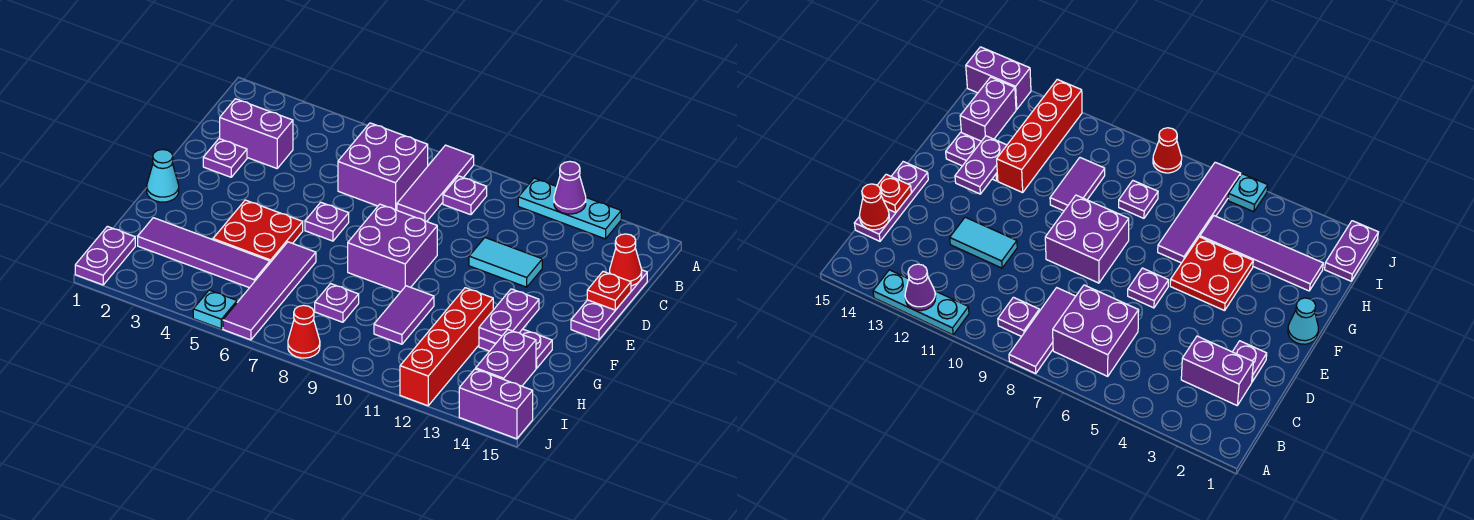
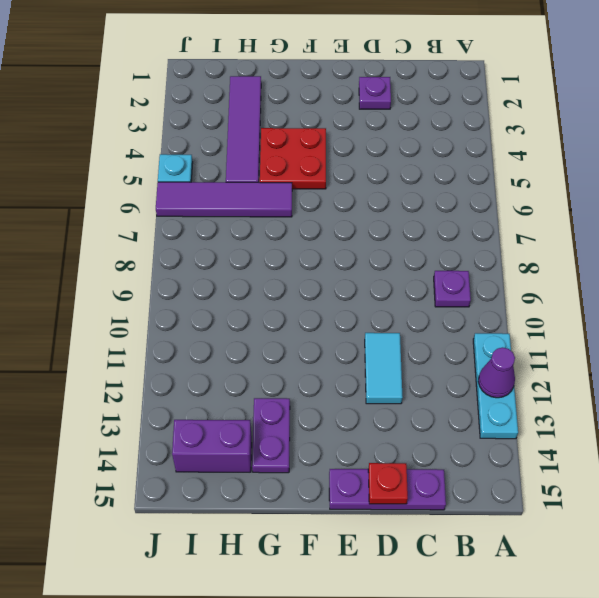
none -> purple tile A8:C8 level 1
none -> purple brick B6:C7 level 1
none -> purple brick C2:C3 level 1

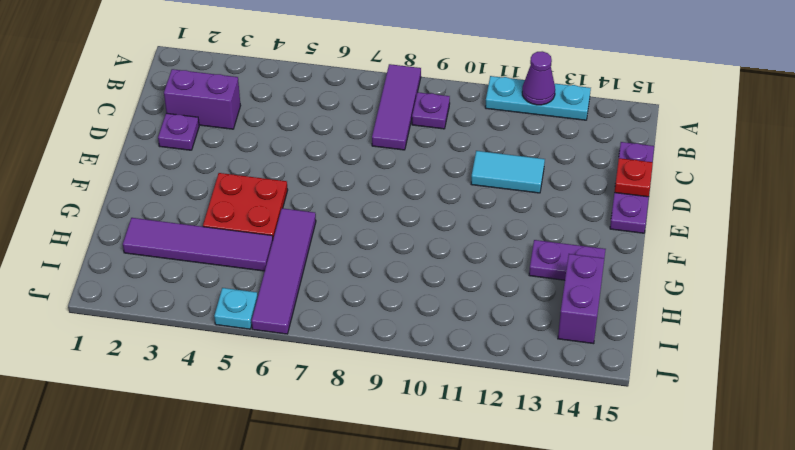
none -> purple brick B6:C7 level 1
none -> purple plate E6 level 1
none -> purple brick E8:F9 level 1

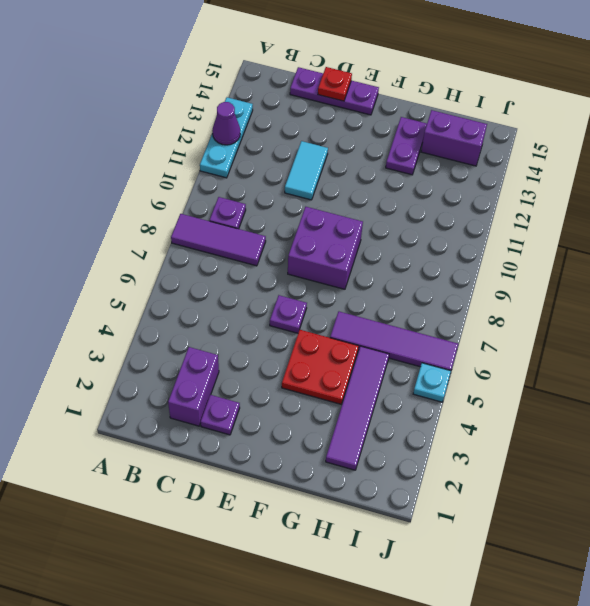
none -> purple brick B6:C7 level 1
none -> cyan cone F1 level 1
none -> purple tile G10:H10 level 1

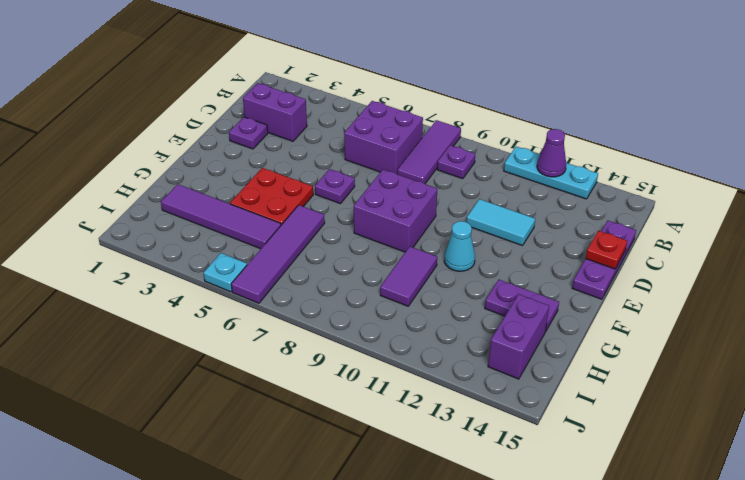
cyan cone F11 level 1 -> cyan cone F1 level 1
none -> red brick G12:J12 level 1
none -> purple plate H8 level 1
none -> purple plate I1:J1 level 1

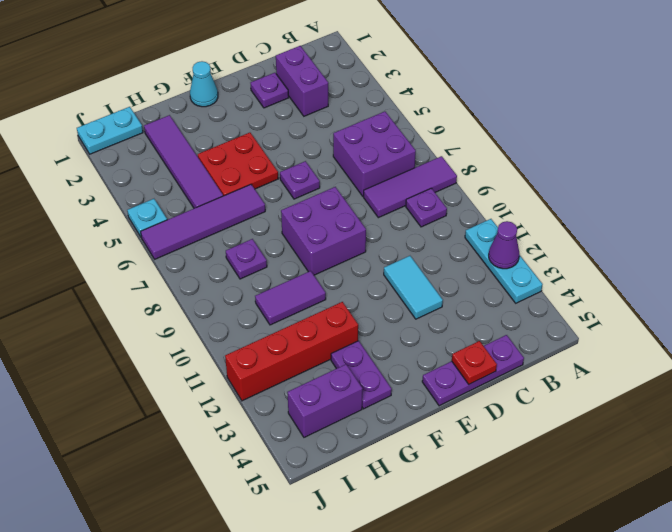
cyan plate I1:J1 level 1 -> purple plate I1:J1 level 1
none -> red cone J8 level 1
none -> purple brick J14:J15 level 1
none -> red cone C15 level 2

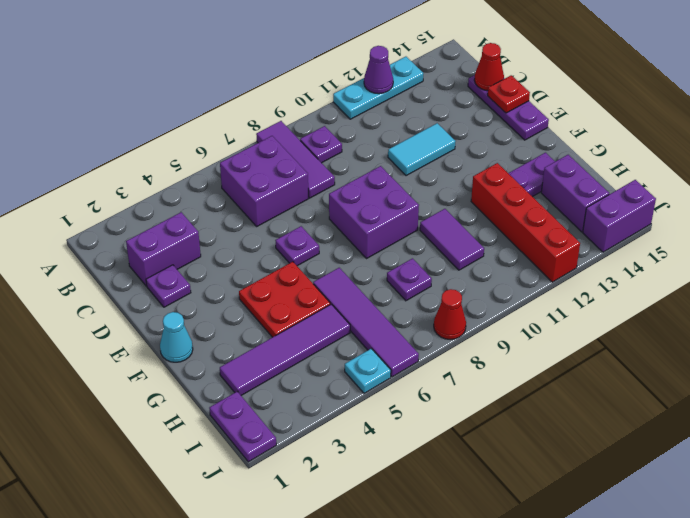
none -> purple plate F13:G13 level 2

